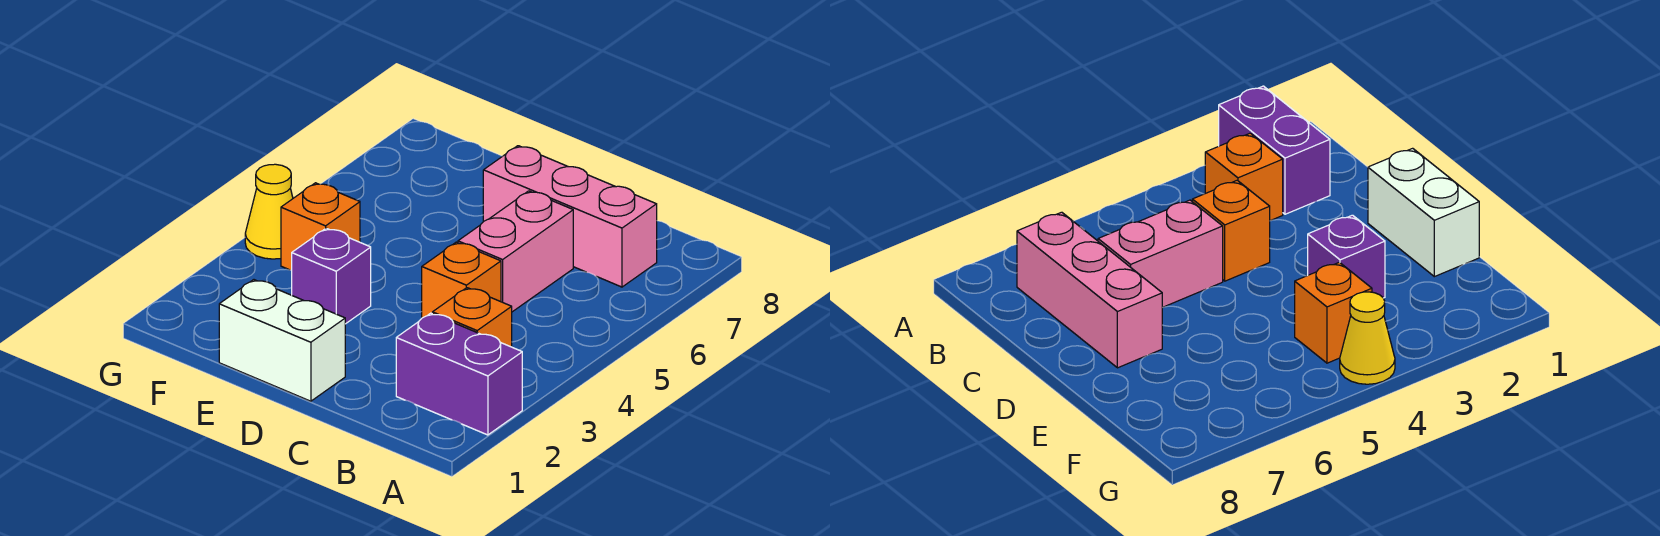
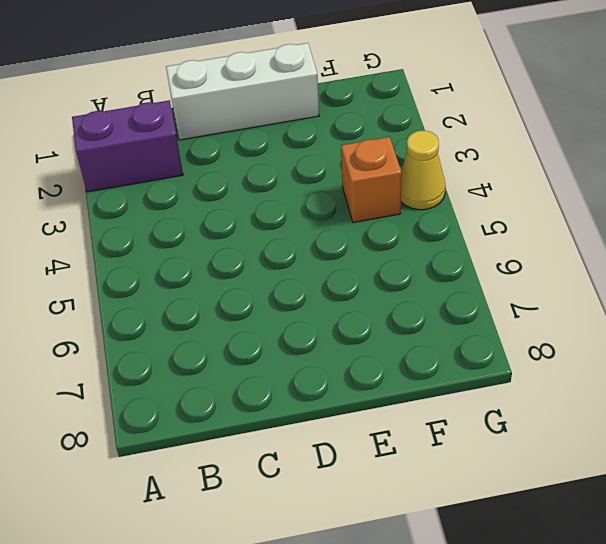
white brick C1:E1 level 1 -> white brick D1:E1 level 1
none -> orange brick B3 level 1
none -> pink brick B7:D7 level 1

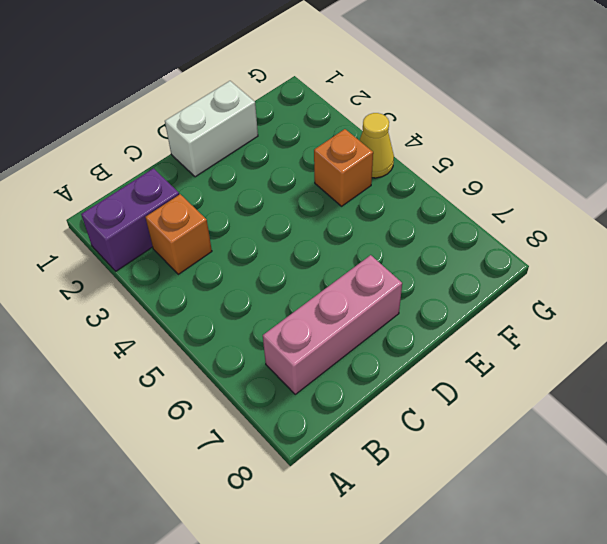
none -> orange brick C4 level 1
none -> pink brick C5:C6 level 1

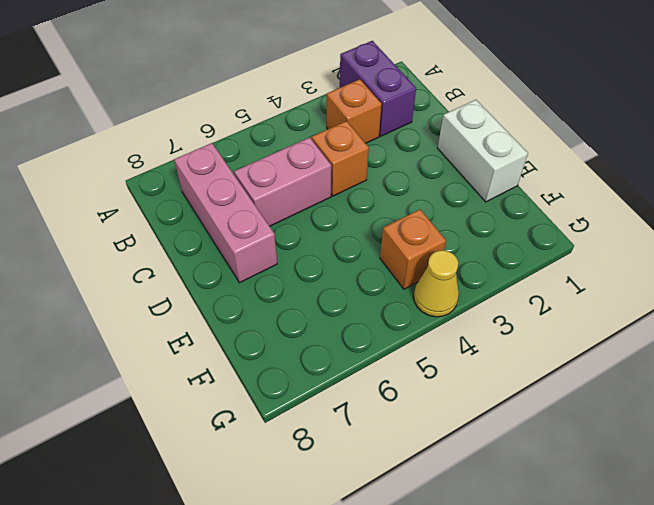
none -> purple brick E3 level 1

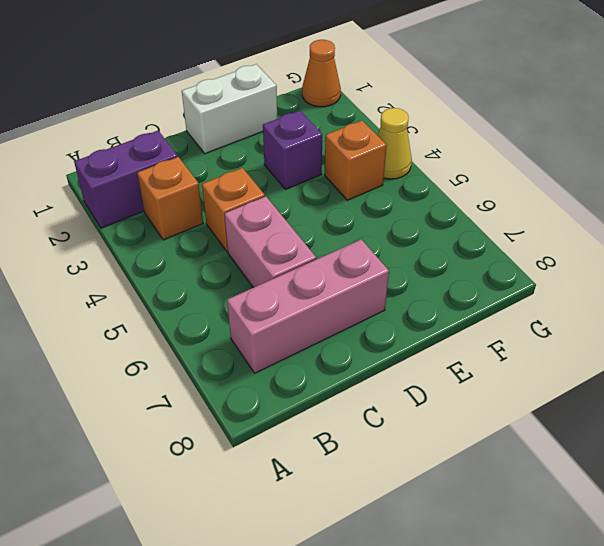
orange cone G1 level 1 -> none

